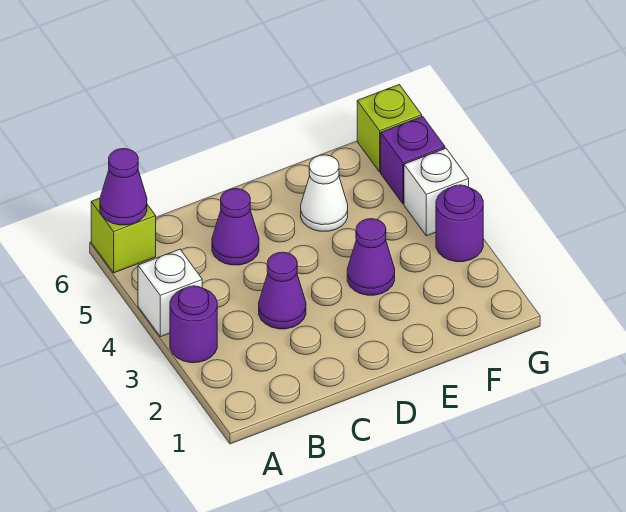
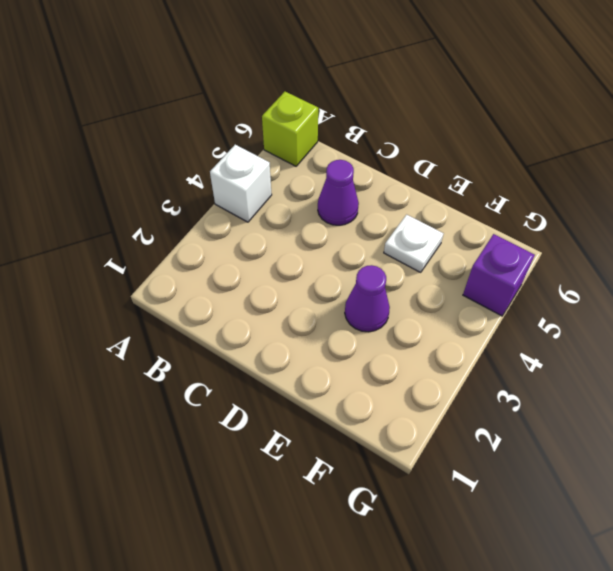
white plate E5 level 1 -> white cone E5 level 1
none -> purple round brick A3 level 1
none -> purple cone C3 level 1
none -> purple round brick G3 level 1

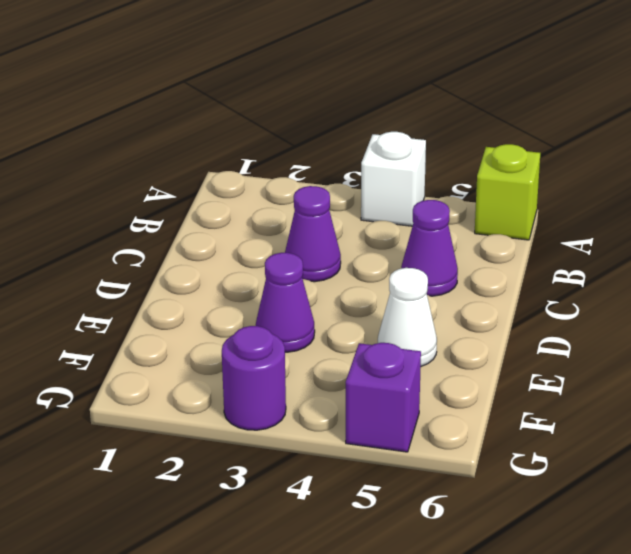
none -> purple round brick A3 level 1
none -> white brick G4 level 1
none -> lime brick G6 level 1

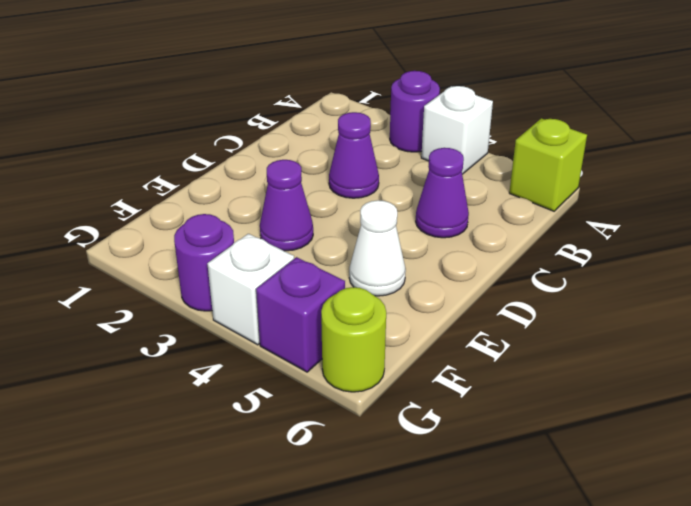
lime round brick G6 level 1 -> lime brick G6 level 1
none -> purple cone A6 level 2

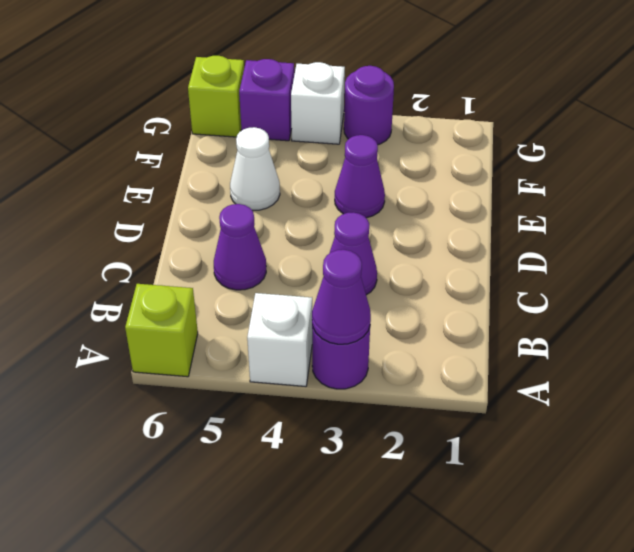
purple cone A3 level 2 -> purple cone A6 level 2

